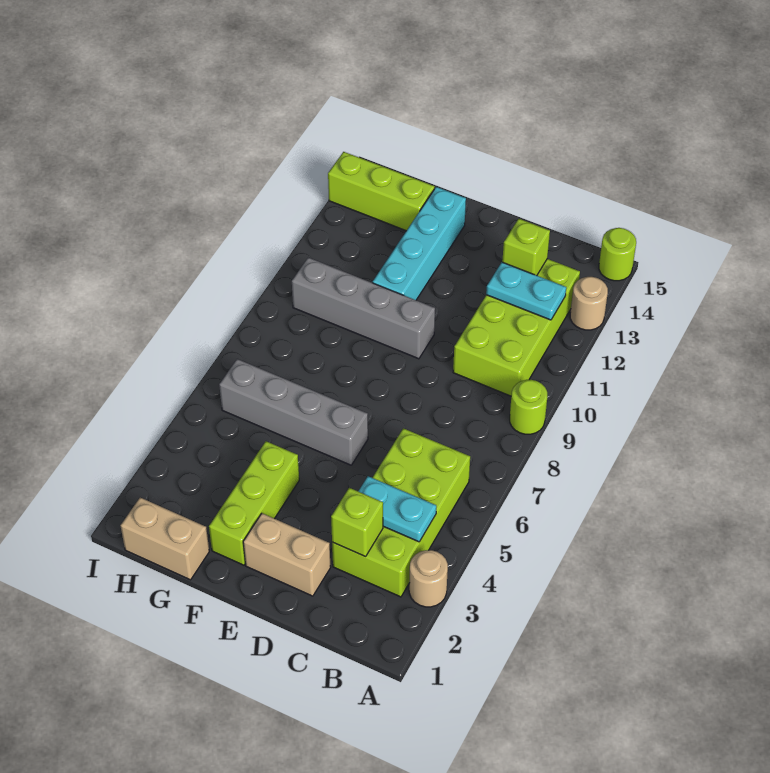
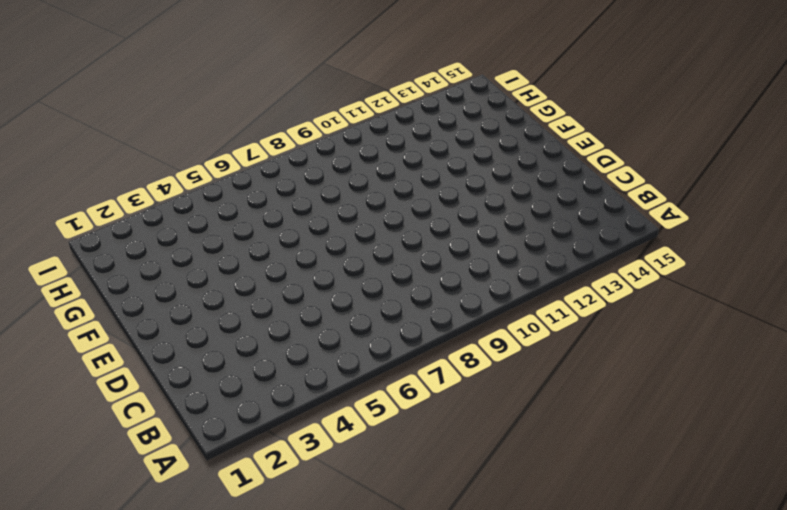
none -> tan round brick A3 level 1
none -> lime round brick A9 level 1
none -> tan round brick A13 level 1

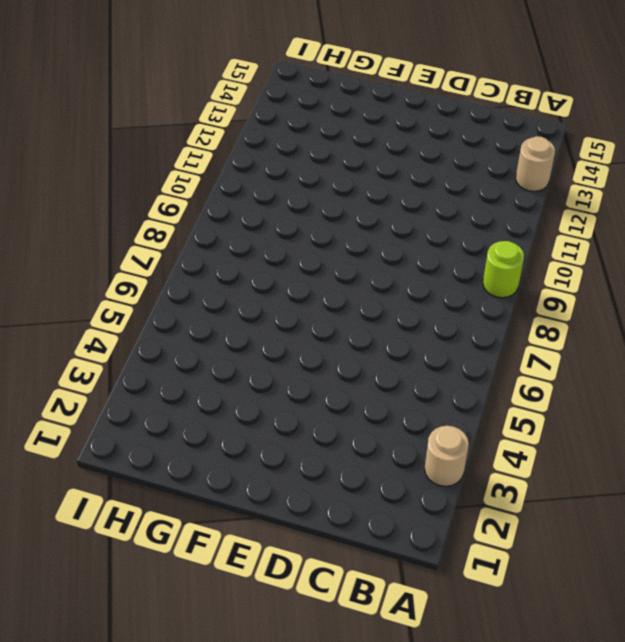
none -> lime round brick A15 level 1
none -> lime brick B3:C6 level 1
none -> lime brick B10:C13 level 1

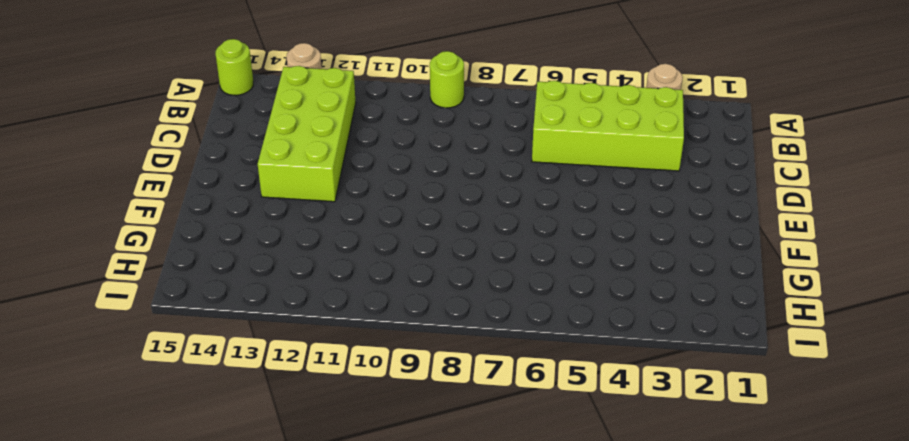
lime brick B12:E13 level 1 -> lime brick B10:C13 level 1
none -> tan brick D2:E2 level 1
none -> grey brick E6:H6 level 1
none -> grey brick E10:H10 level 1

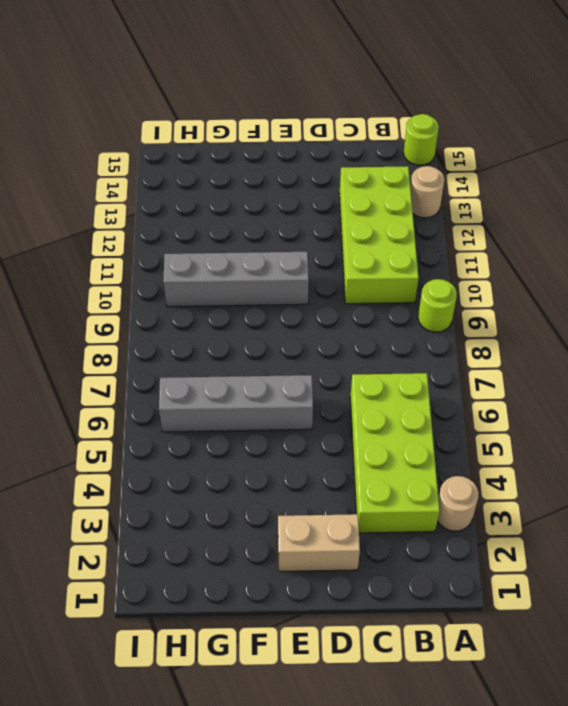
none -> lime brick F2:F4 level 1
none -> cyan brick F11:F14 level 1
none -> tan brick G1:H1 level 1

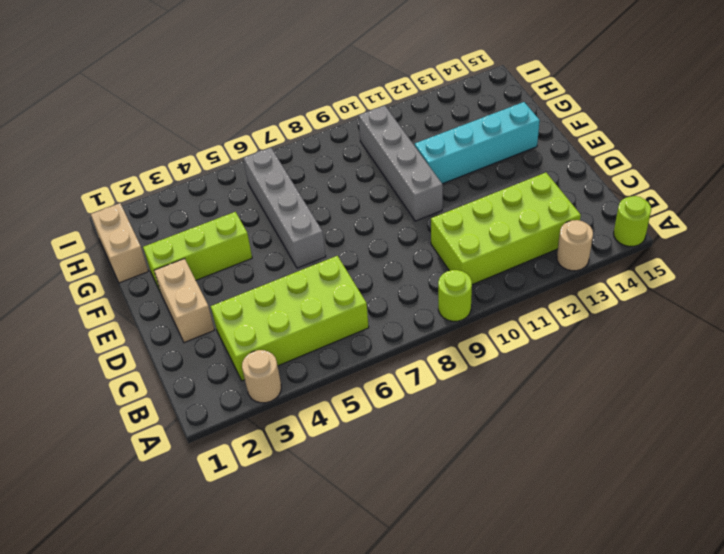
none -> lime brick G14:I14 level 1
none -> cyan plate B4:C4 level 2
none -> cyan plate B12:C12 level 2

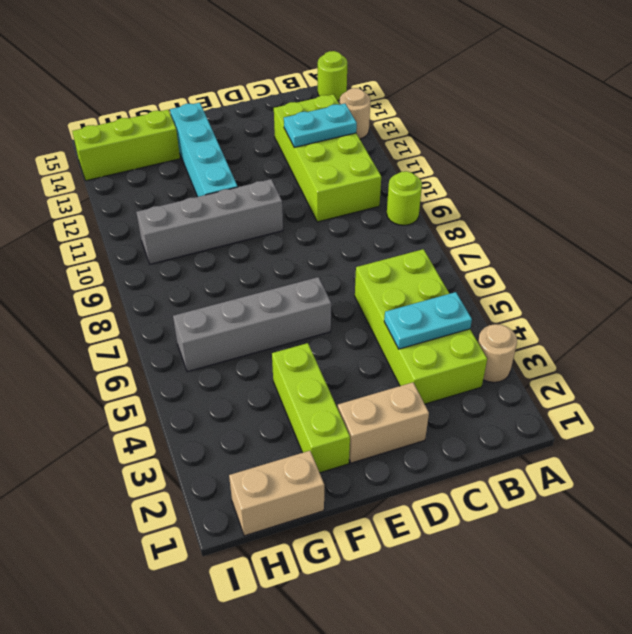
none -> lime brick C3 level 2
none -> lime brick C13 level 2

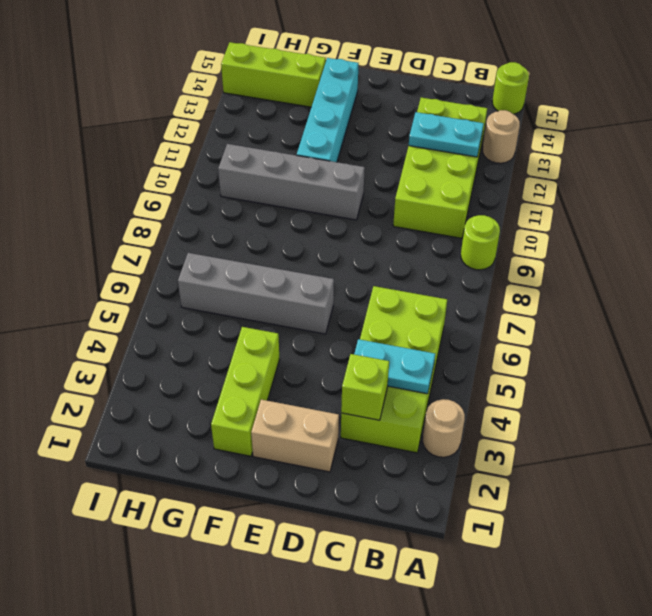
none -> tan brick G1:H1 level 1
none -> lime brick C13 level 2

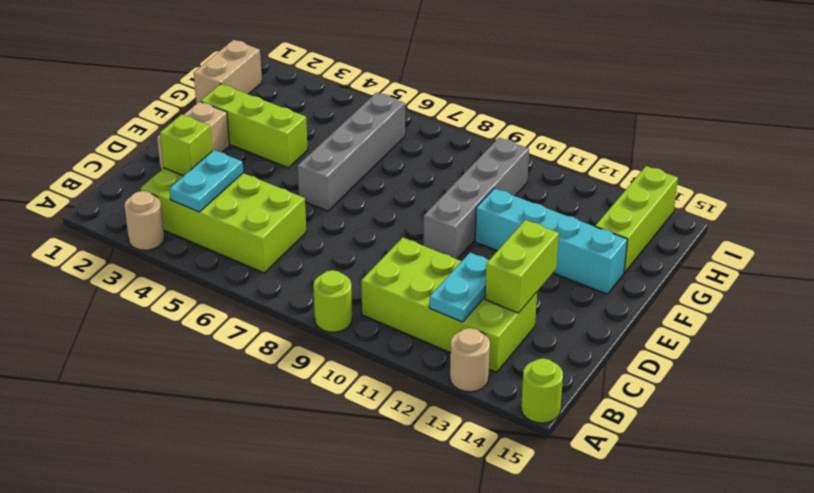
lime brick C13:D13 level 2 -> lime brick C13 level 2

